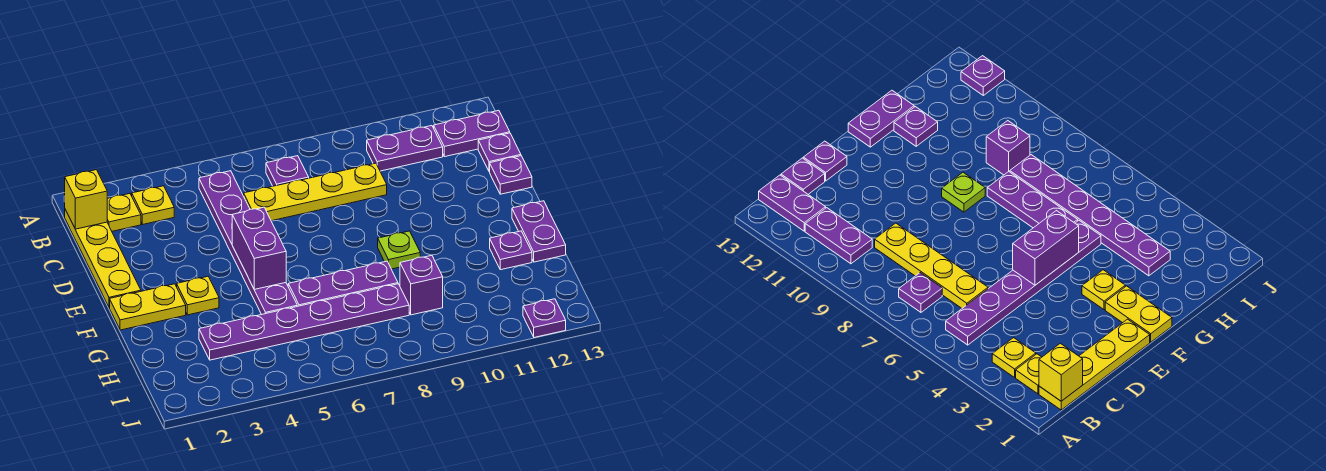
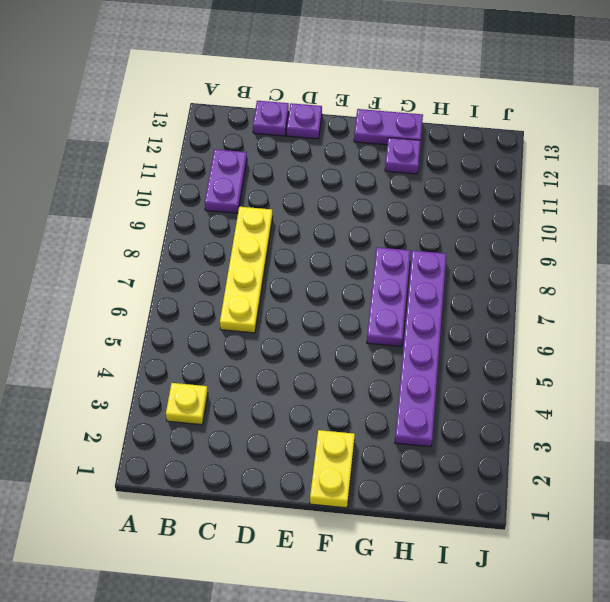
none -> yellow plate B1:E1 level 1
none -> yellow plate B2 level 1
none -> purple plate B5:G5 level 1

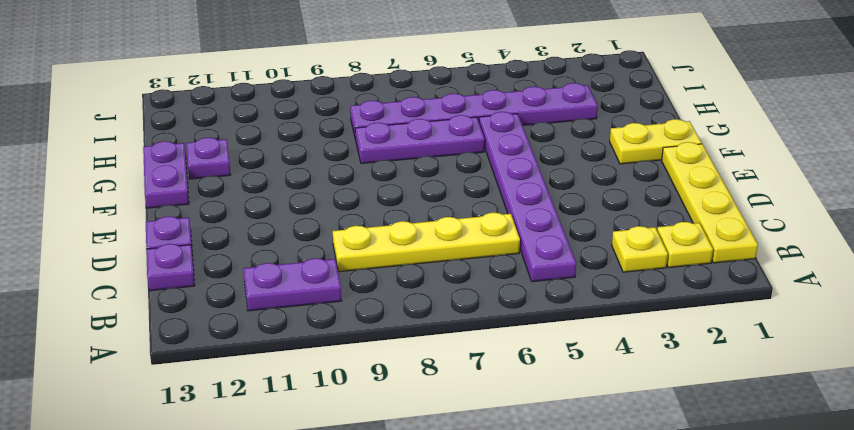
none -> purple plate B7 level 1
none -> purple plate B12:B13 level 1
none -> yellow plate F3 level 1

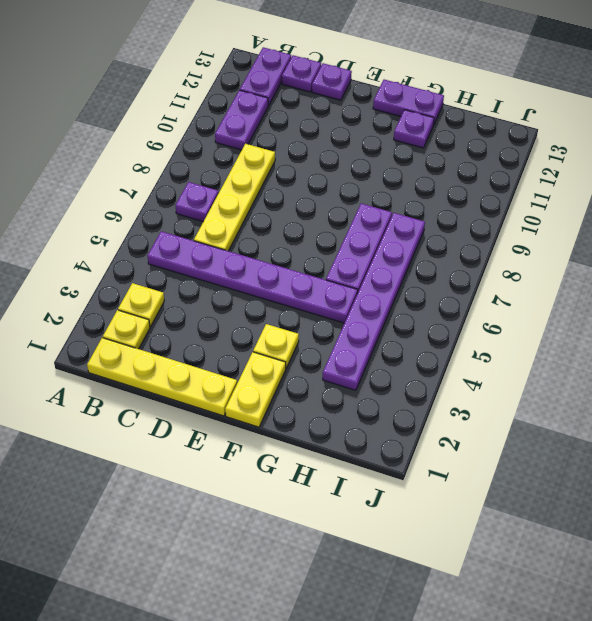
none -> lime plate F9 level 1
none -> purple brick H9 level 1
none -> purple plate J12 level 1

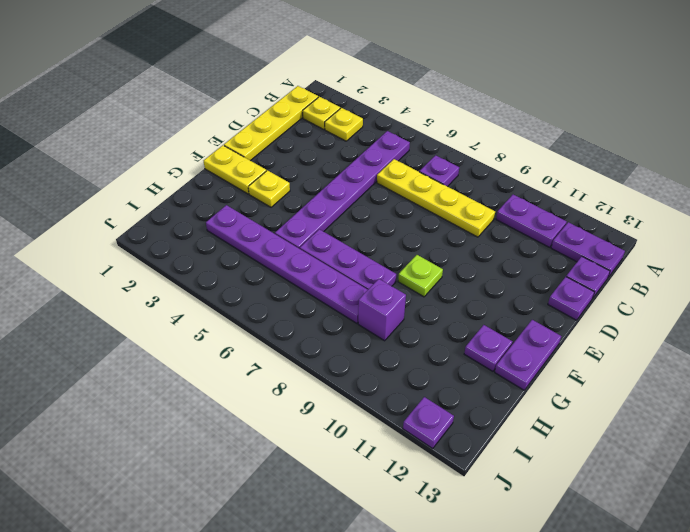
none -> yellow brick B1 level 2
none -> purple brick E5:F5 level 2

